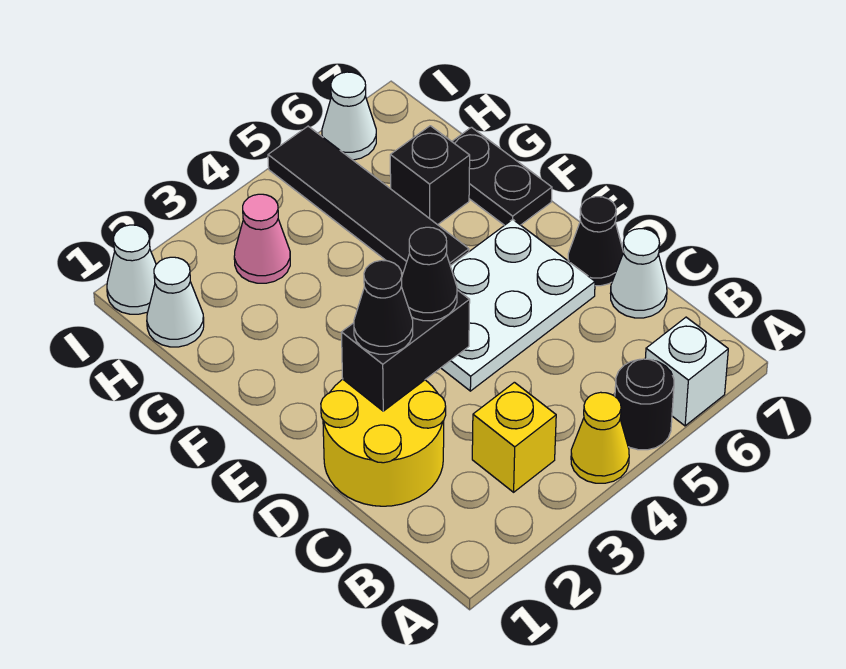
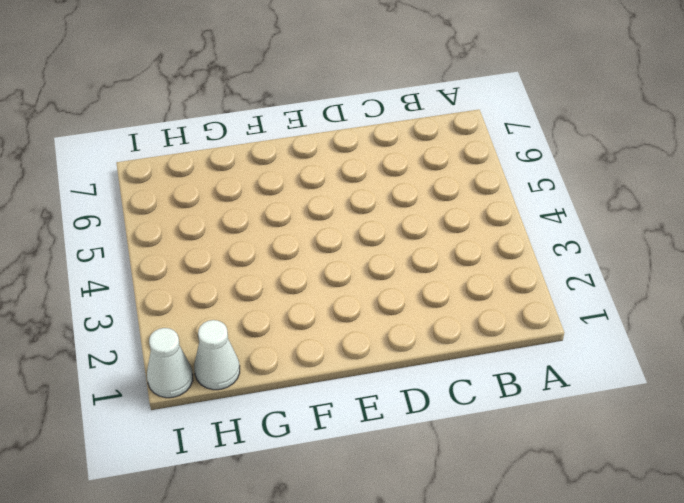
none -> yellow cone A4 level 1
none -> black round brick A5 level 1
none -> white brick A6 level 1

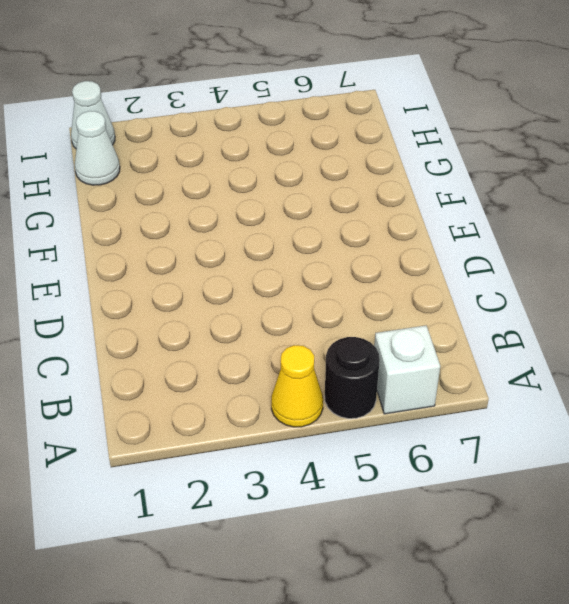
none -> yellow brick B3 level 1
none -> yellow round brick C1:D2 level 1
none -> white cone C7 level 1

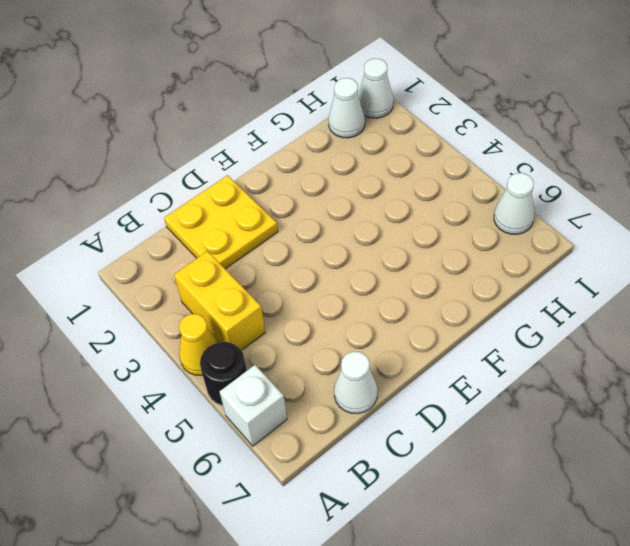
yellow brick B3:B4 level 1 -> yellow brick B3 level 1
yellow plate C1:D2 level 1 -> yellow round brick C1:D2 level 1
none -> white plate D4:E6 level 1
none -> black cone D7 level 1
none -> black tile F5:I5 level 1

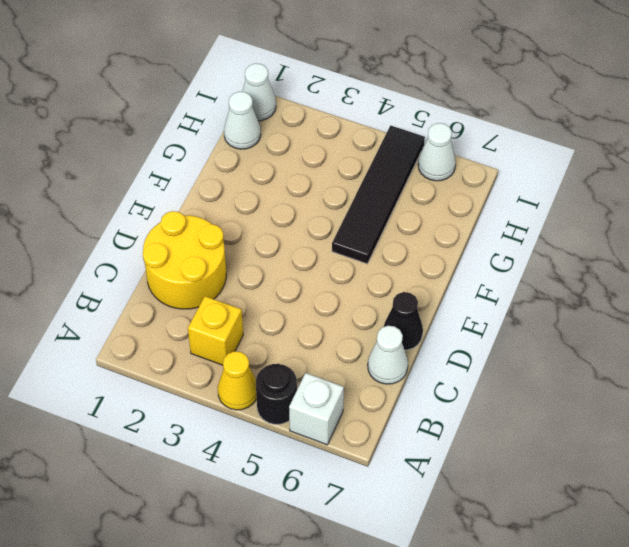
none -> white plate D4:E6 level 1
none -> black plate F7:G7 level 1
none -> black brick G6 level 1

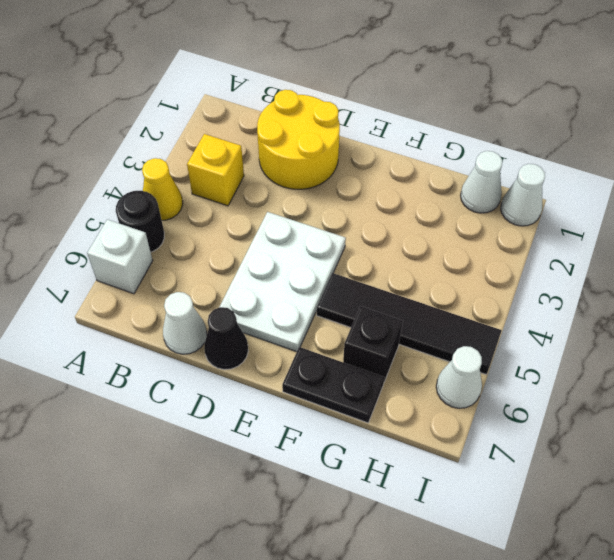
none -> pink cone H3 level 1
none -> black brick D2:D3 level 2
none -> black cone D2 level 3

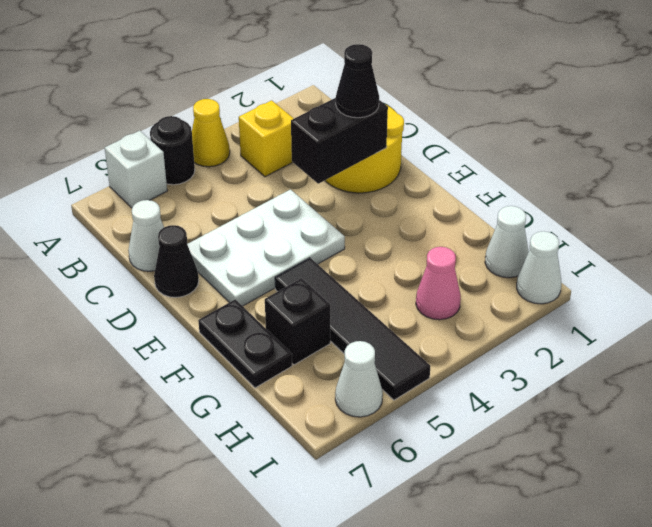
none -> black cone D3 level 3

